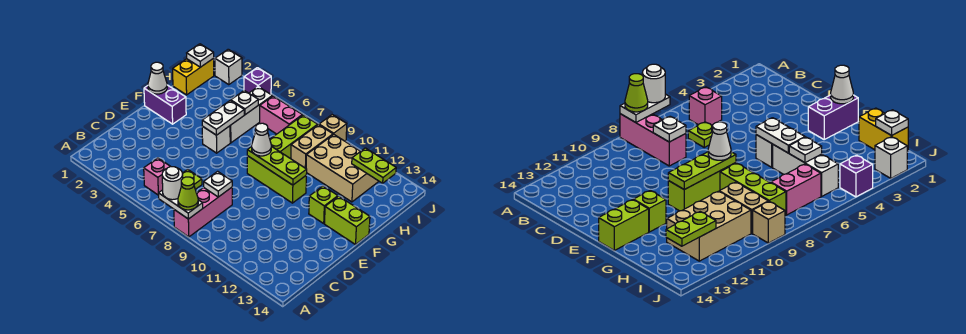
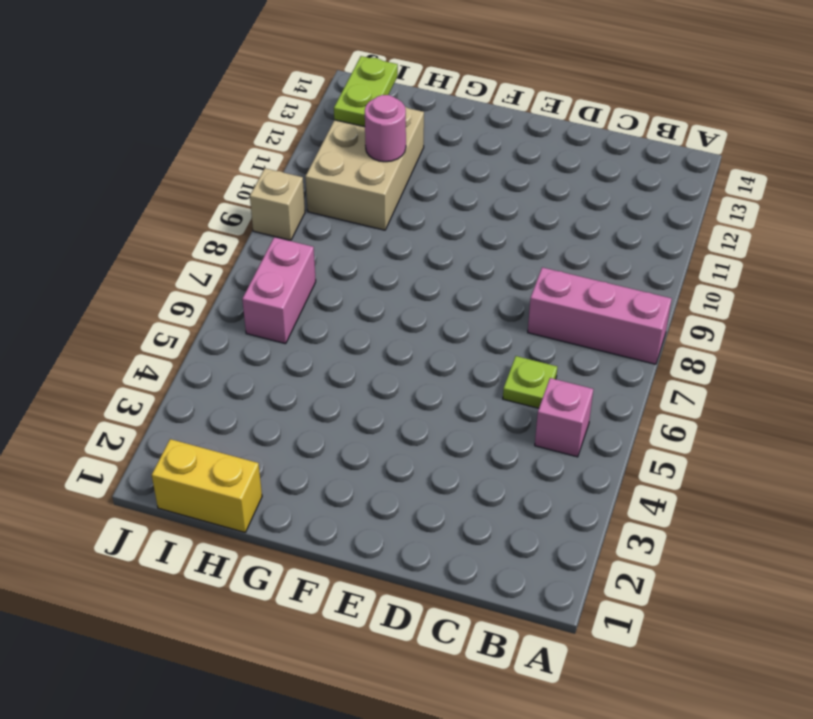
pink round brick H11 level 2 -> none
none -> purple brick F1:F2 level 1
none -> white brick F5 level 1
none -> lime brick F8:F10 level 1

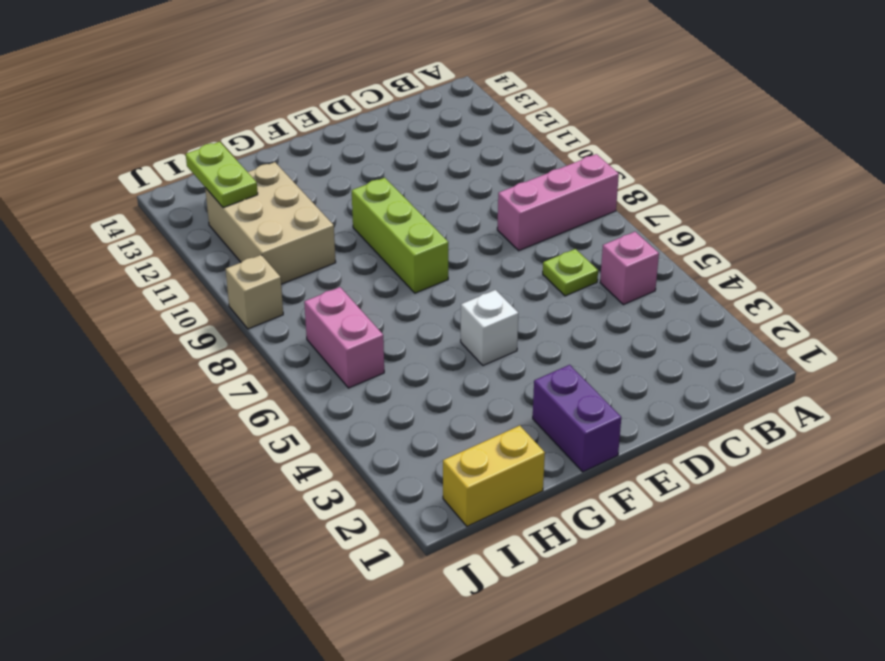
none -> lime brick F12 level 1
none -> lime brick F13:F14 level 1
none -> white brick G5:I5 level 1

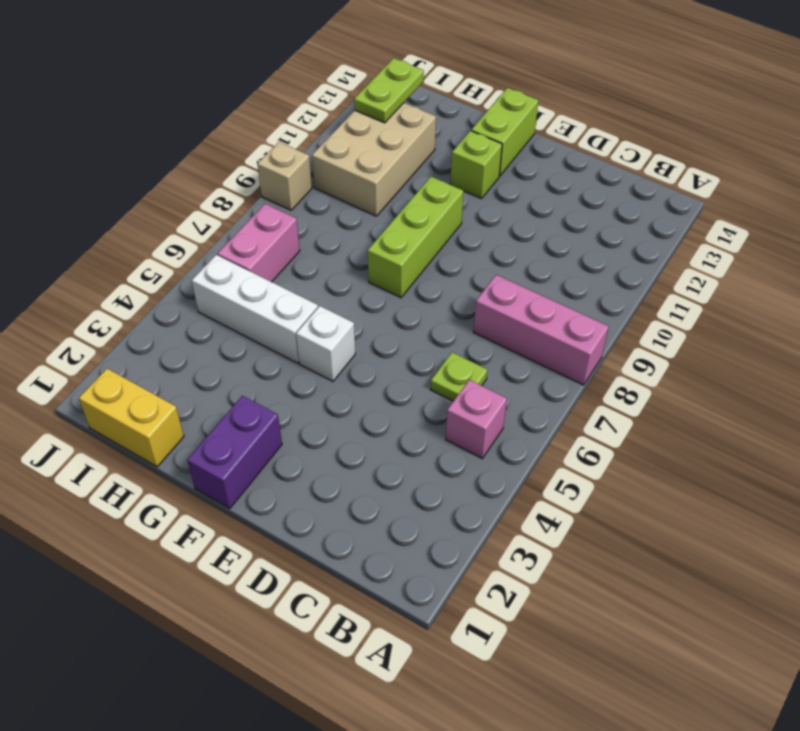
none -> lime brick G8:I8 level 1
none -> tan brick H9:I9 level 1
none -> white brick J2 level 1

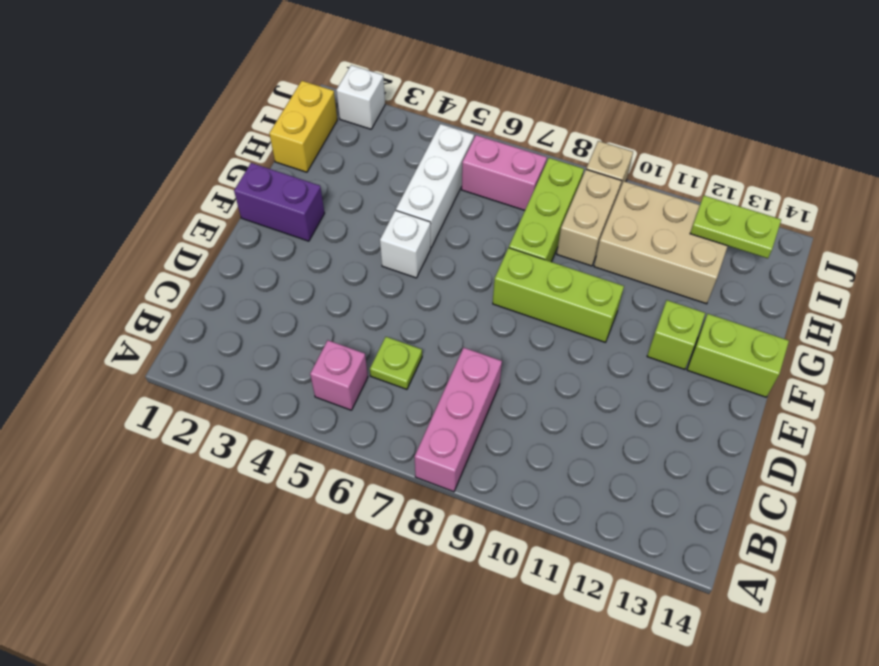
none -> purple brick J4 level 1
none -> white plate A7:A8 level 2
none -> white plate C8 level 2

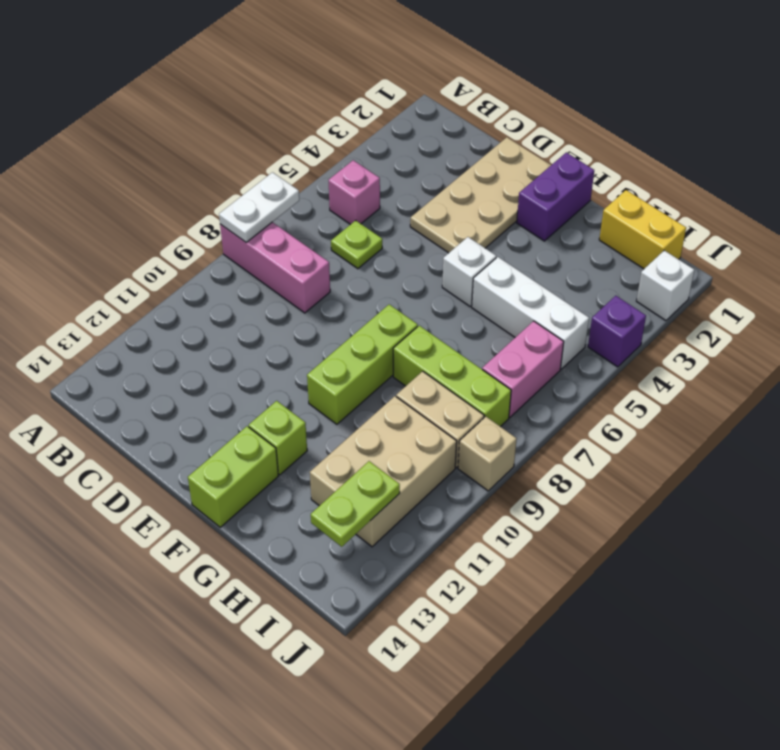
tan plate D1:E4 level 1 -> none
none -> white plate C8 level 2
none -> white cone F1 level 2
none -> white plate F5:G5 level 2

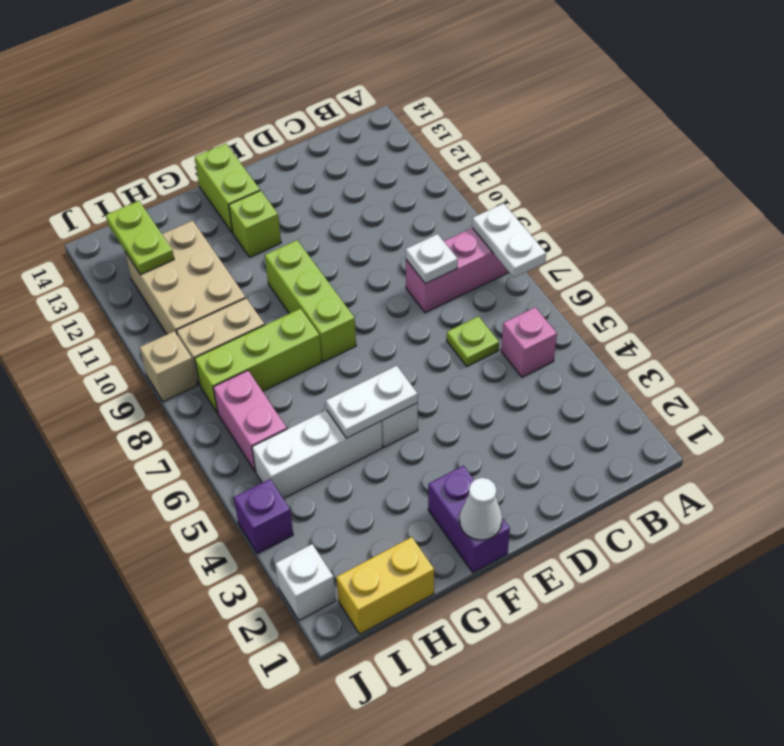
none -> lime plate F8:F10 level 2
none -> white plate H5 level 2
none -> white plate I1 level 2

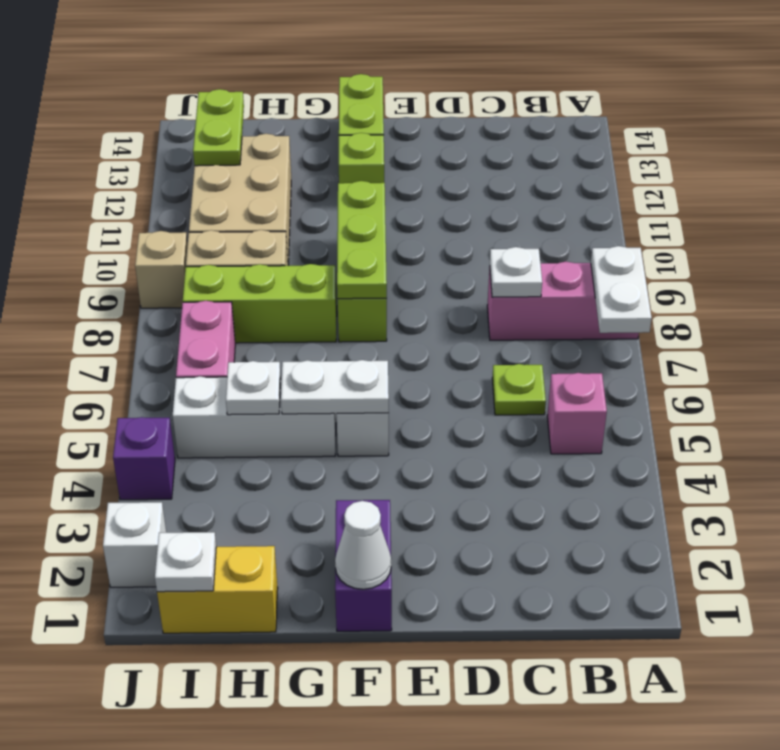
none -> white round brick A7 level 3
none -> lime cone A8 level 3
none -> white cone F8 level 3

